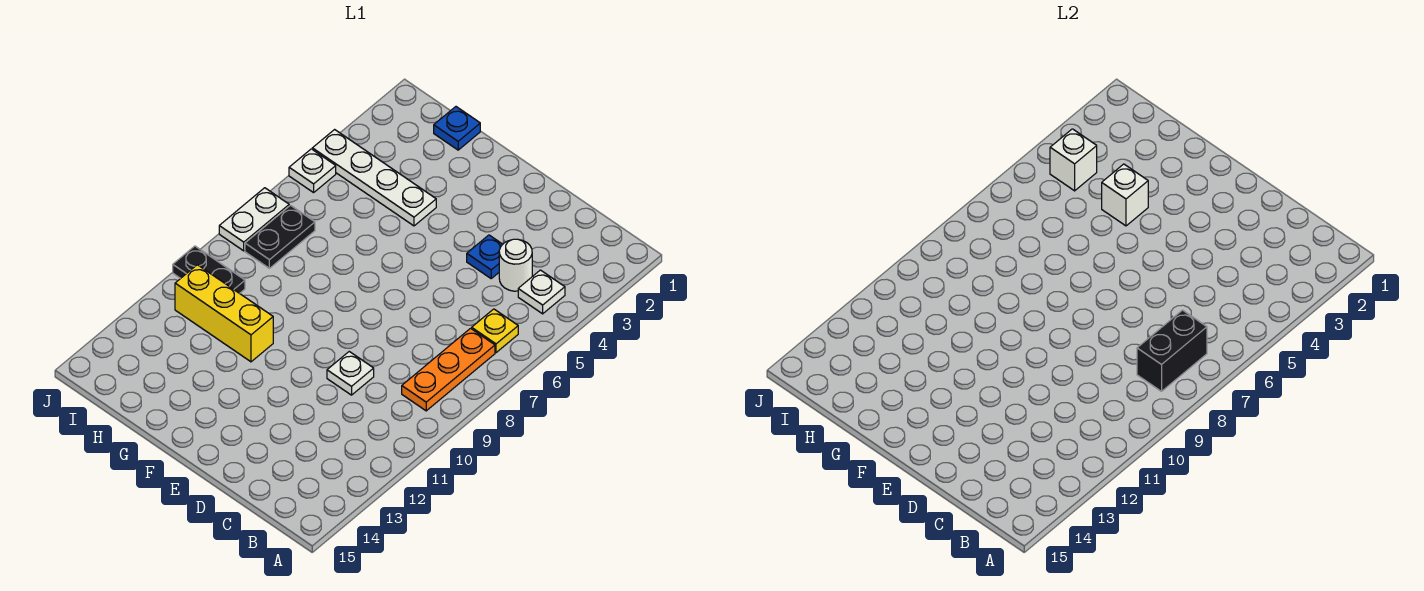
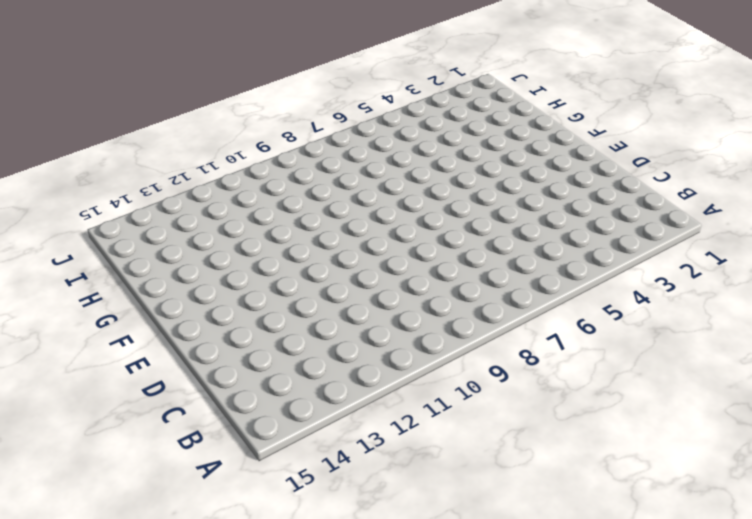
none -> white plate B4 level 1
none -> yellow plate B6 level 1
none -> orange plate B7:B9 level 1

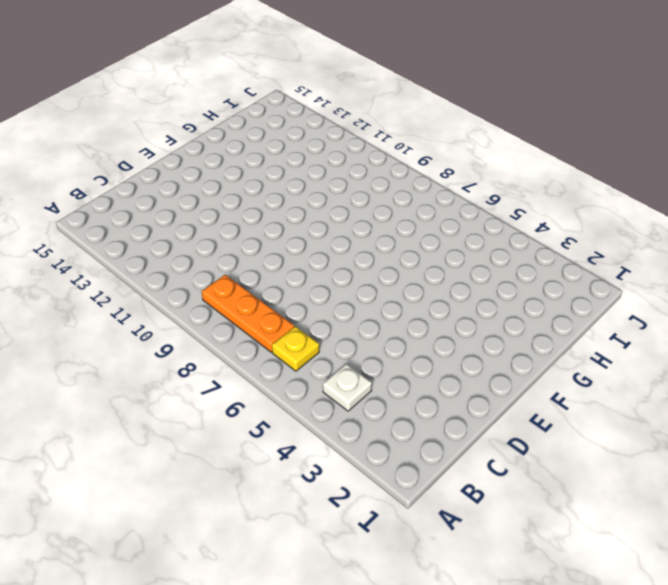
none -> white round brick C4 level 1
none -> blue plate D4 level 1
none -> white plate D10 level 1

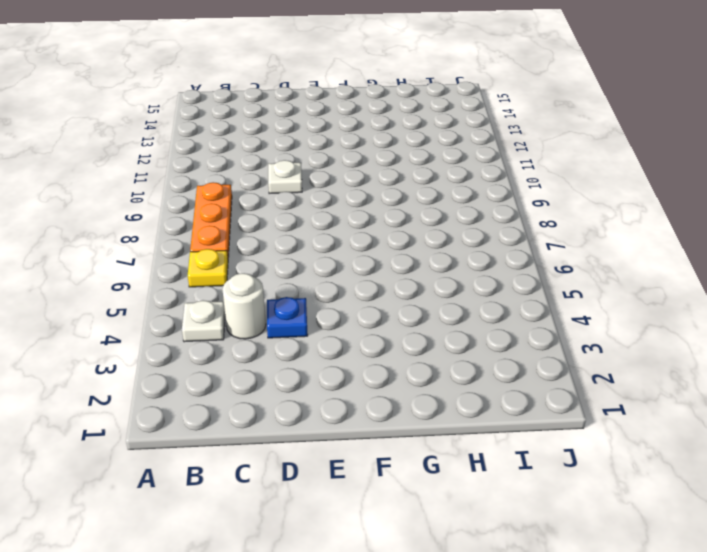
none -> white plate G4:J4 level 1
none -> yellow brick G11:I11 level 1
none -> blue plate H1 level 1

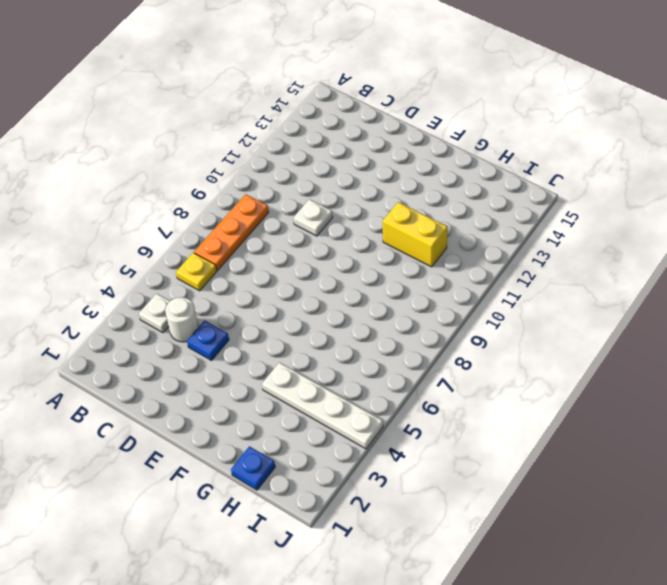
yellow brick G11:H11 level 1 -> yellow brick G11:I11 level 1
none -> black plate I7:I8 level 1
none -> black plate I10:J10 level 1
none -> white plate J5 level 1

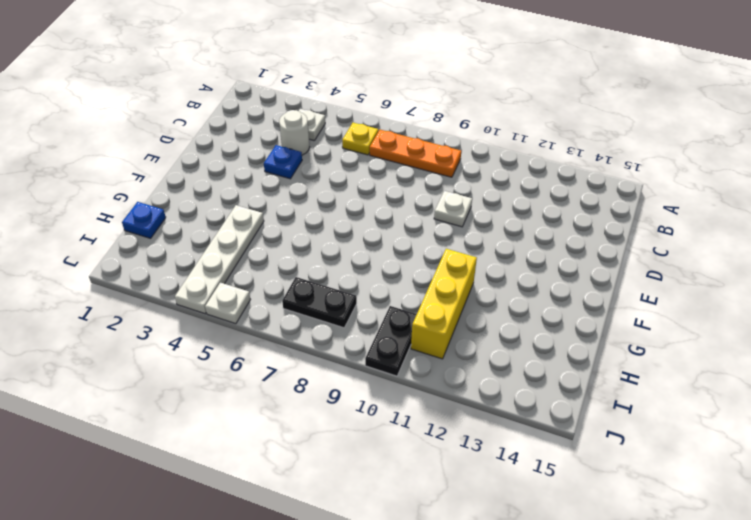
none -> white plate J7:J8 level 1
none -> black brick B7:B8 level 2
none -> white brick G4 level 2

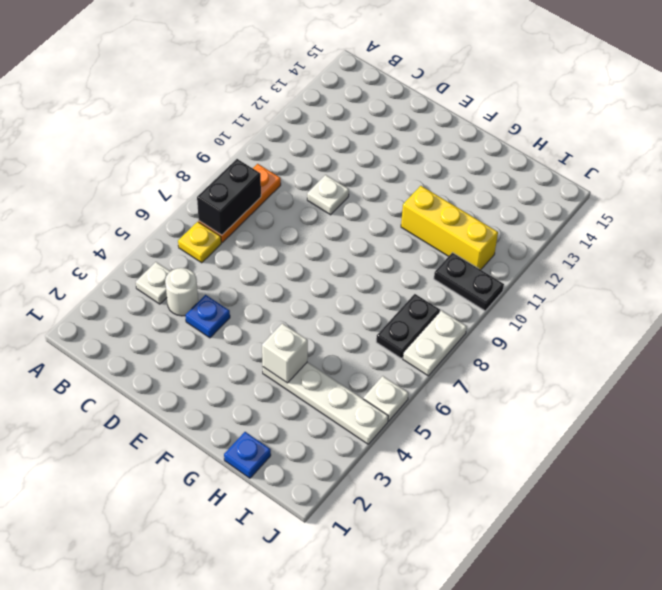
none -> white brick I4 level 2

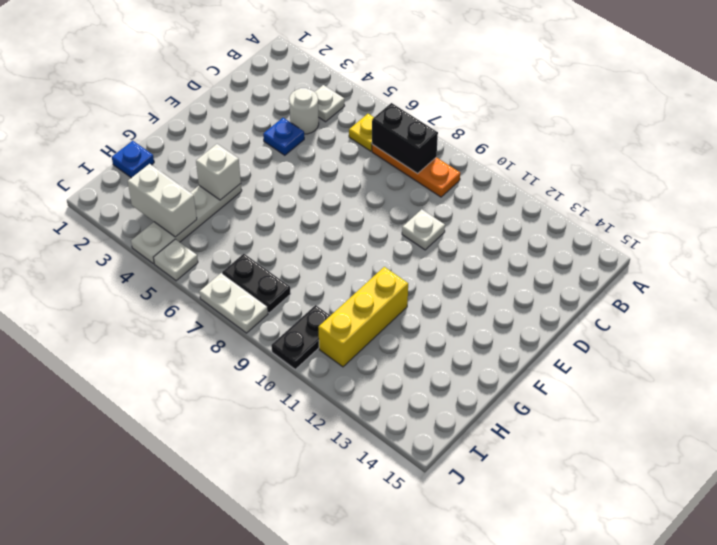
white brick I3:I4 level 2 -> white brick I4 level 2

